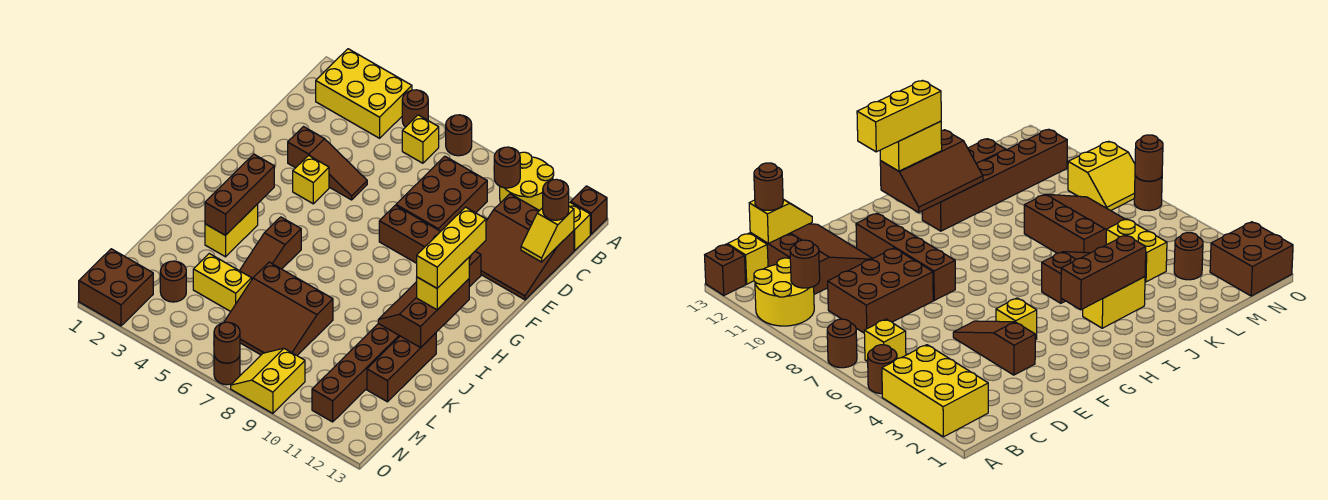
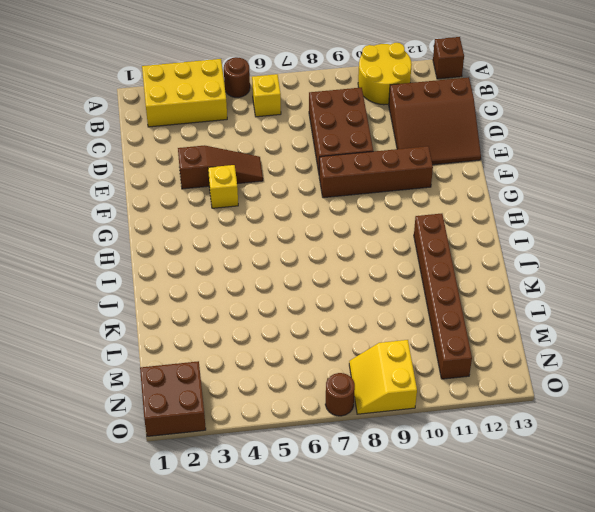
none -> brown round brick A7 level 1
none -> yellow brick B13 level 1
none -> yellow brick I3:J3 level 1
none -> brown slope I5:K5 level 1 top I

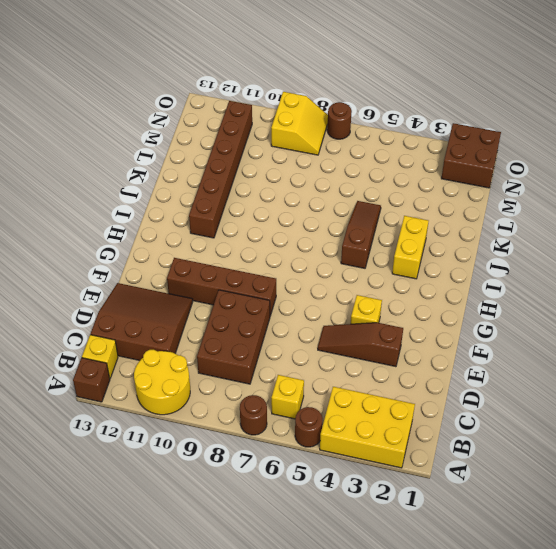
none -> brown brick J12:L12 level 1
none -> brown slope K6:M8 level 1 top K
none -> yellow brick L4:L5 level 1
none -> brown round brick M3 level 1

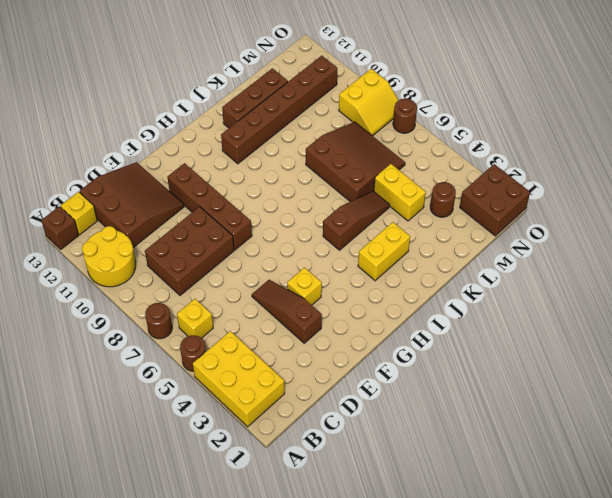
none -> brown round brick B10 level 2
none -> yellow slope C13:D13 level 2 top C
none -> brown brick H3:J3 level 2
none -> brown slope H11:J12 level 2 top 12

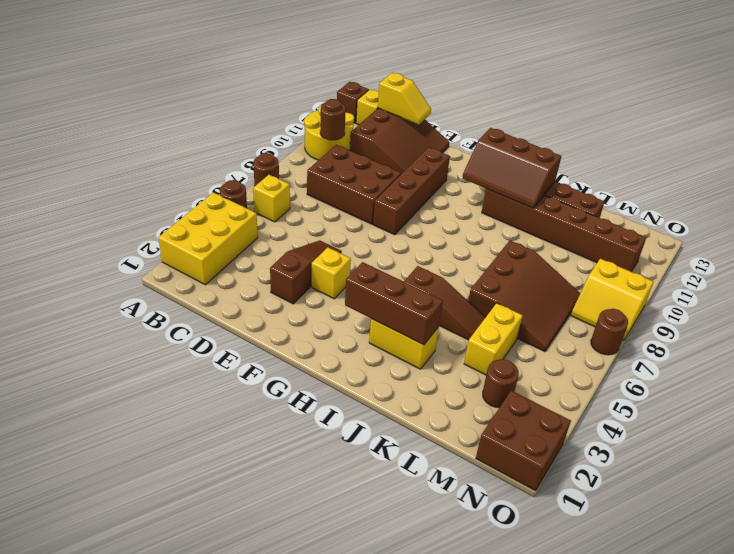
none -> brown round brick O7 level 2
none -> brown round brick C13 level 3
none -> yellow brick H12:I12 level 3
none -> yellow brick G12:I12 level 4

